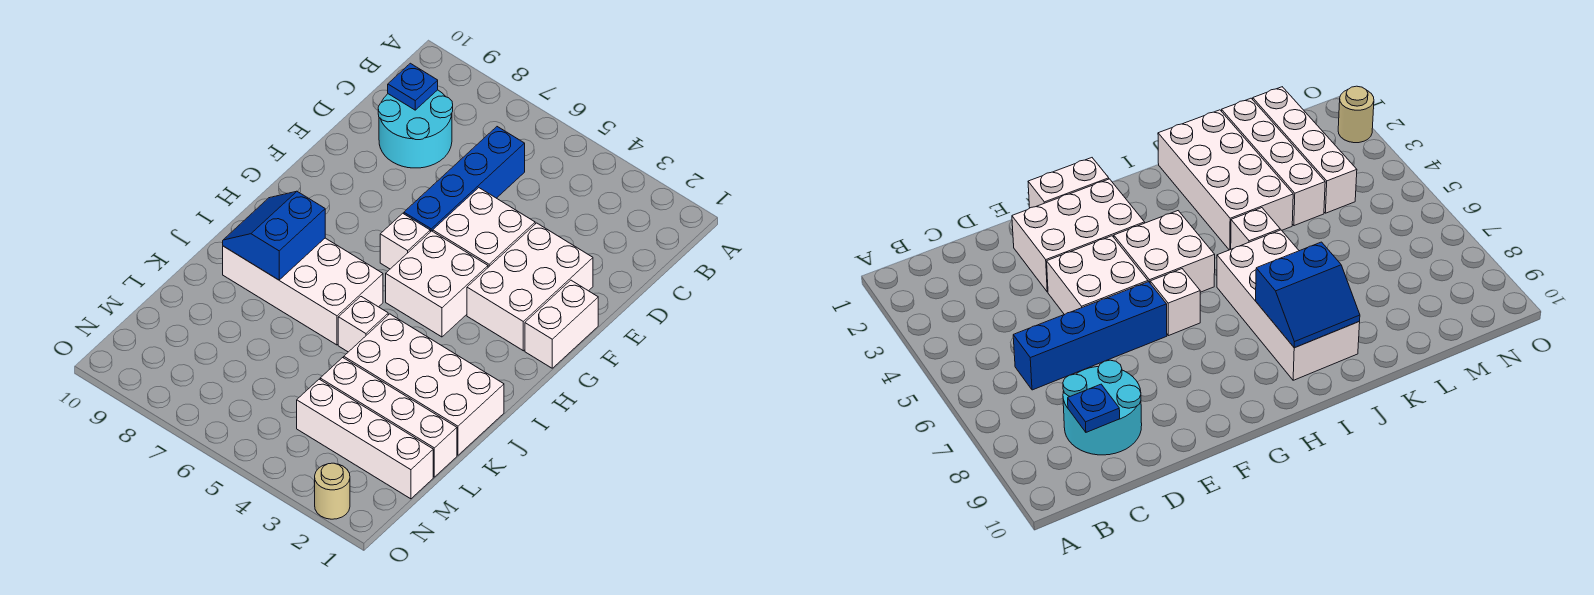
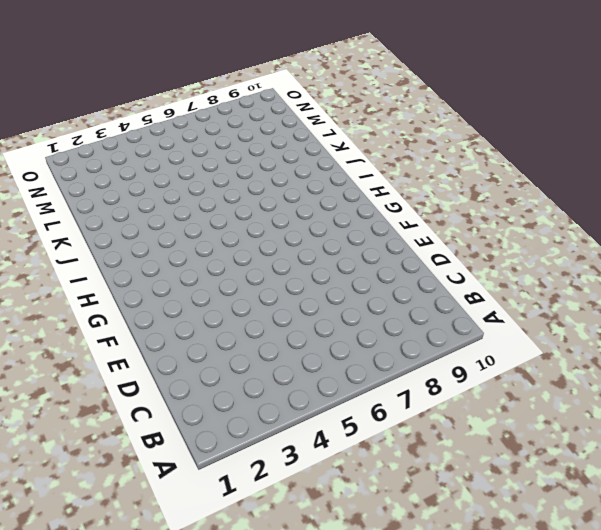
none -> blue brick C6:F6 level 1
none -> cyan round brick C8:D9 level 1
none -> white brick E2:G3 level 1

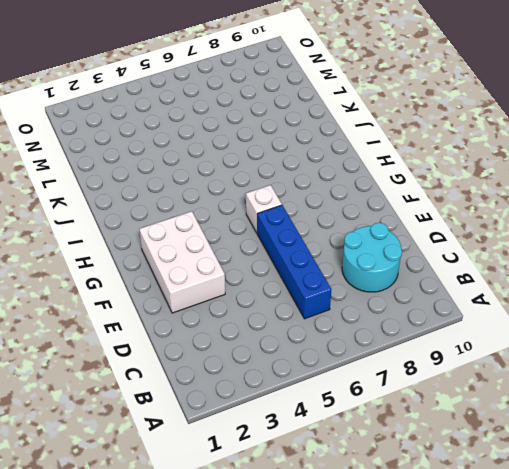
none -> white brick E4:F5 level 1
none -> white brick F1:G1 level 1
none -> white brick G4:H5 level 1

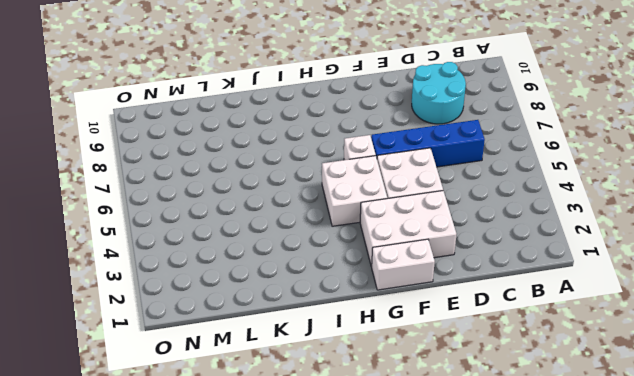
none -> white brick I6:J9 level 1
none -> white brick J1:K4 level 1
none -> white brick J5 level 1

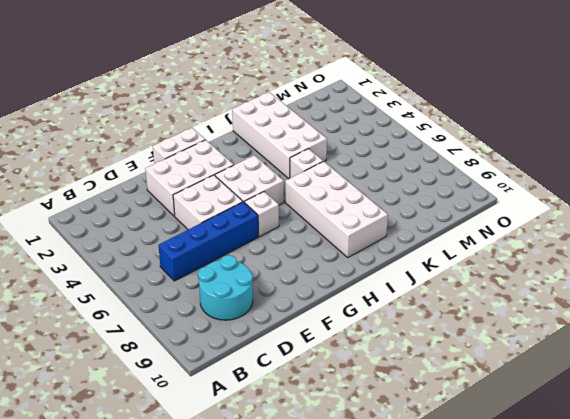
none -> white brick L1:L4 level 1
none -> white brick M1:M4 level 1
none -> tan round brick O2 level 1

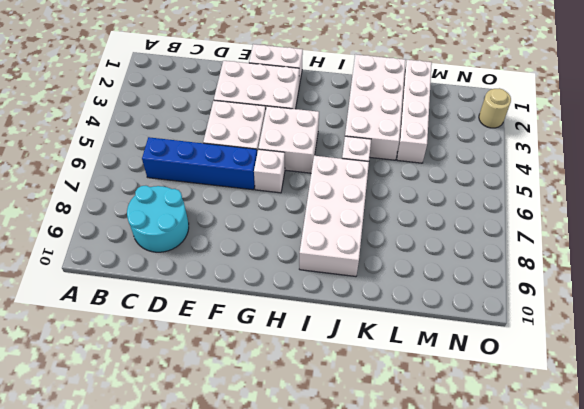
none -> white brick M1:M4 level 1
none -> blue plate C9 level 2
none -> blue slope I8:J9 level 2 top 8

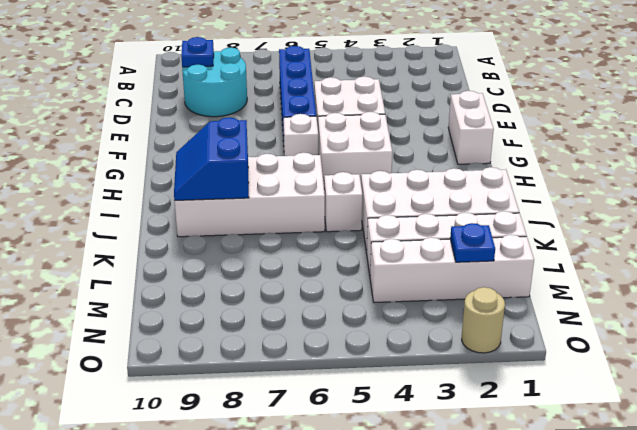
blue plate M2 level 2 -> none
none -> white brick E2:G3 level 1

